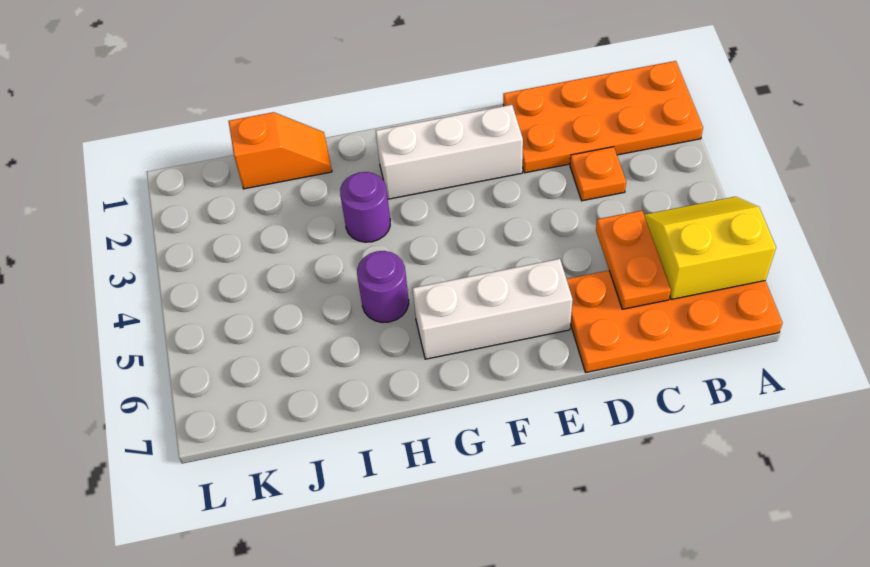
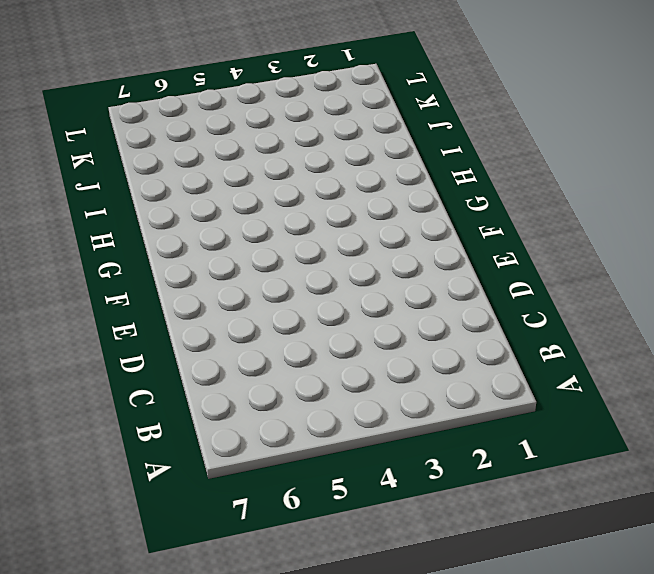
none -> orange plate A1:D2 level 1
none -> orange plate A6:D7 level 1

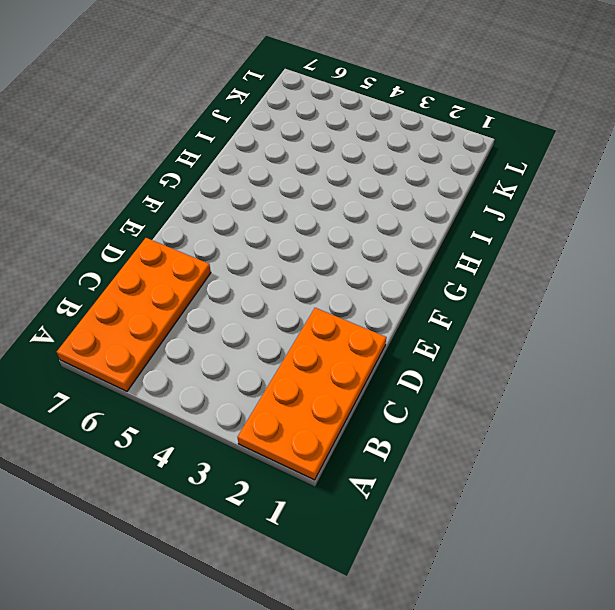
none -> orange plate C3 level 1
none -> white brick E2:G2 level 1

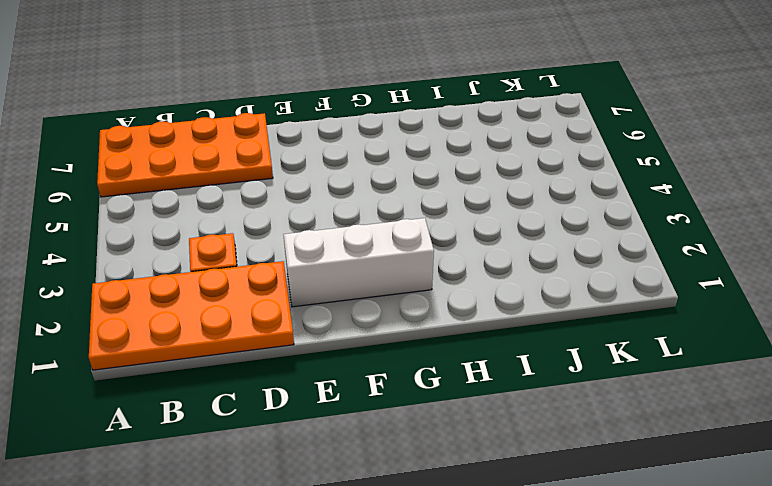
none -> white brick E6:G6 level 1
none -> purple round brick H3 level 1

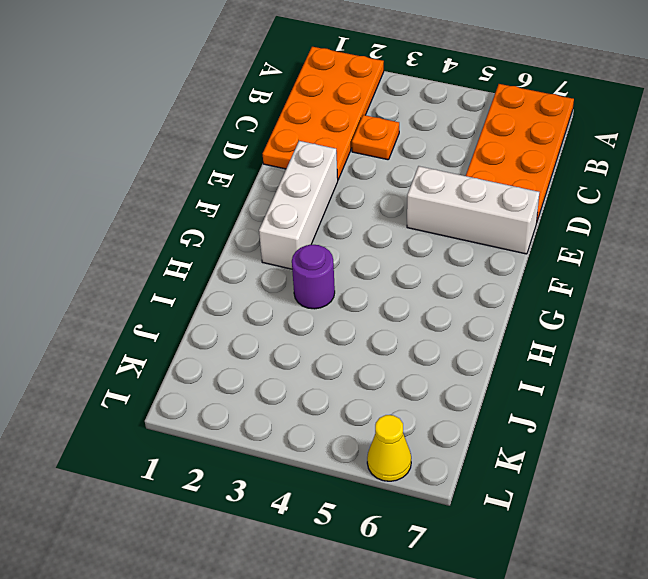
white brick E5:E7 level 1 -> white brick E6:G6 level 1
yellow cone L6 level 1 -> none
none -> purple round brick H5 level 1
none -> orange slope I1:J1 level 1 top J

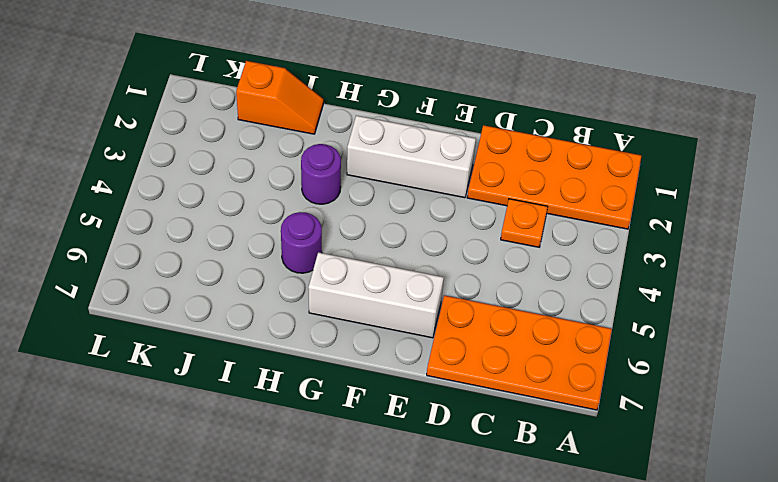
none -> yellow slope A5:B6 level 2 top 6
none -> orange plate C5:C6 level 2

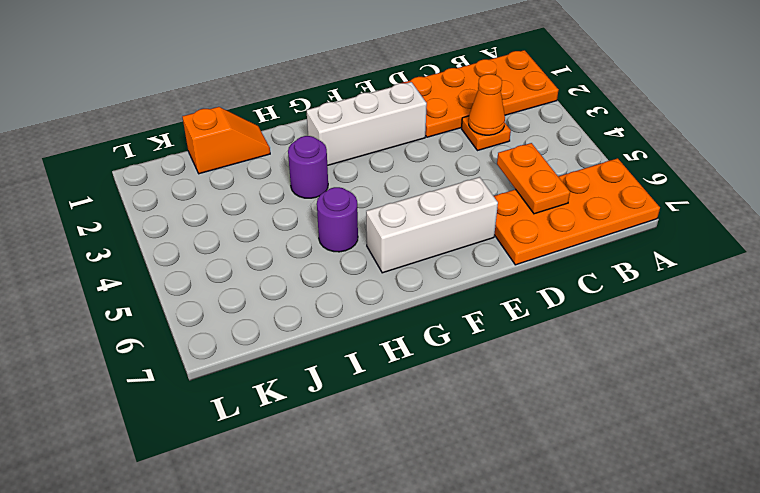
orange cone C3 level 2 -> none
none -> yellow slope A5:B6 level 2 top 6

